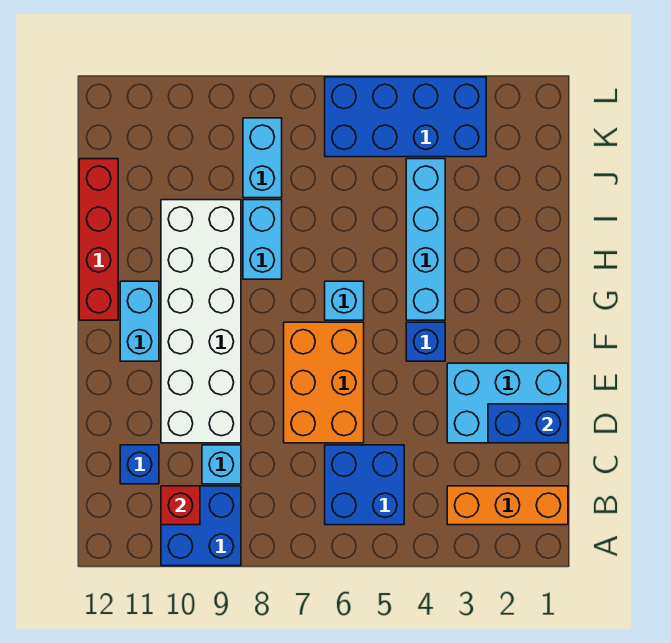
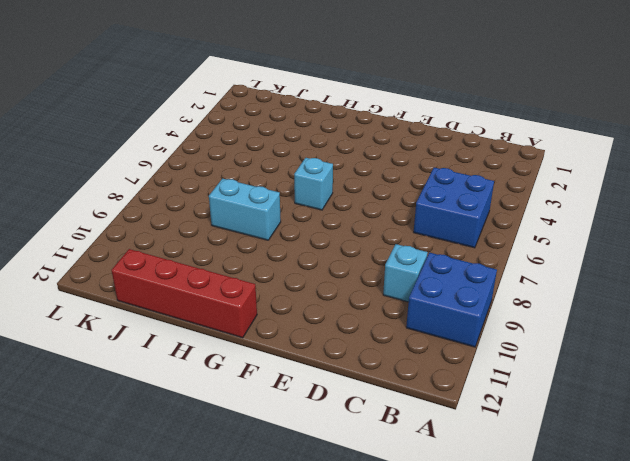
none -> orange brick B1:B3 level 1
none -> blue brick C11 level 1
none -> cyan brick D1:E3 level 1

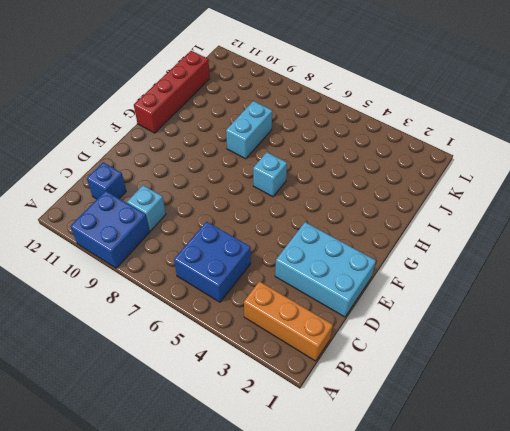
none -> orange brick D6:F7 level 1
none -> white brick D9:I10 level 1
none -> blue brick F4 level 1

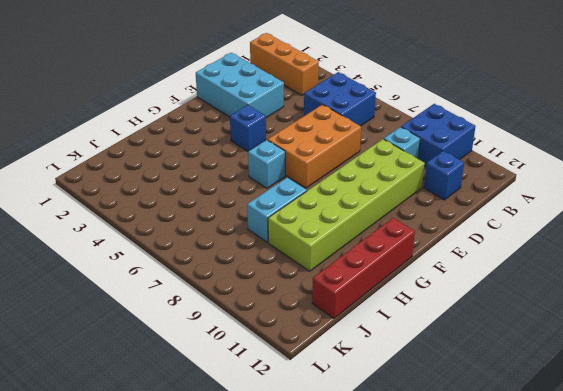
lime brick D9:I10 level 1 -> white brick D9:I10 level 1
none -> cyan brick F11:G11 level 1
none -> cyan brick G4:J4 level 1
none -> cyan brick J8:K8 level 1

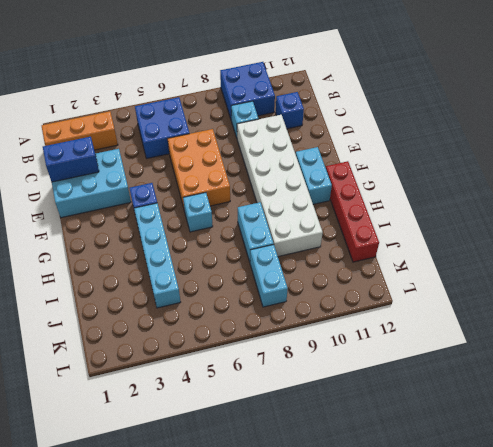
none -> blue brick K3:L6 level 1
none -> red brick B10 level 2

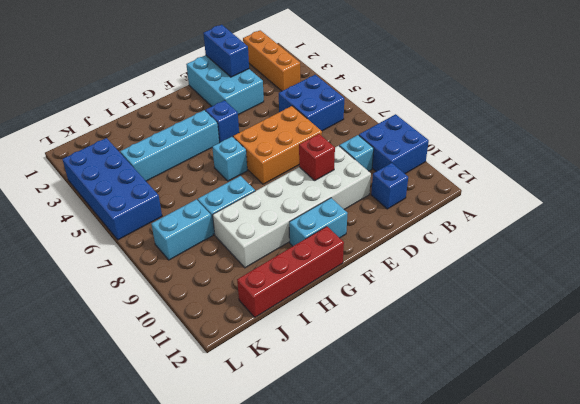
red brick E9 level 2 -> red brick B10 level 2

